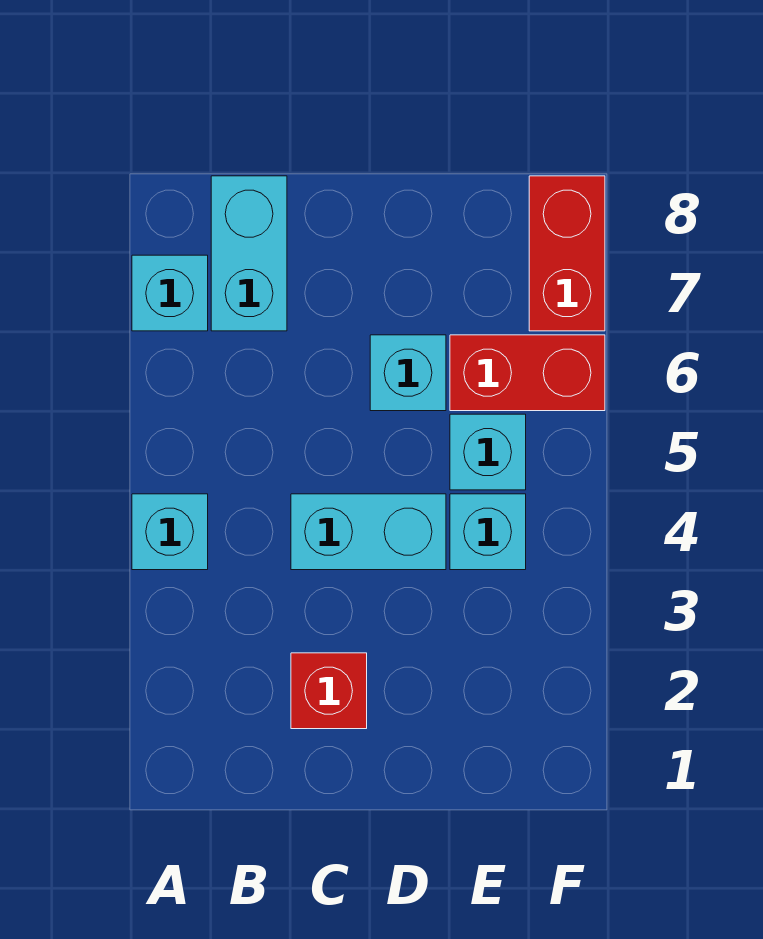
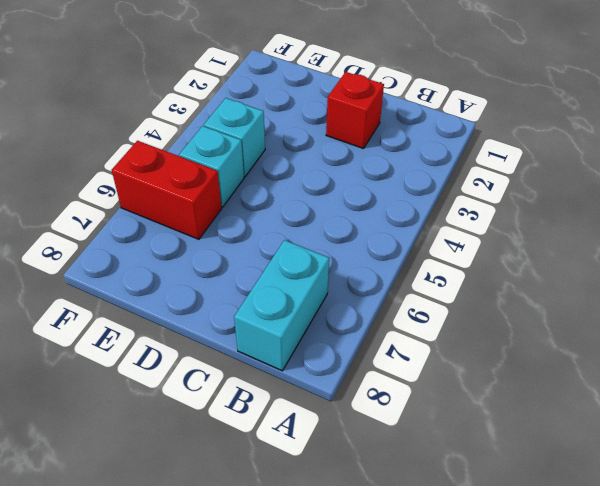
none -> cyan brick A4 level 1
none -> cyan brick A7 level 1

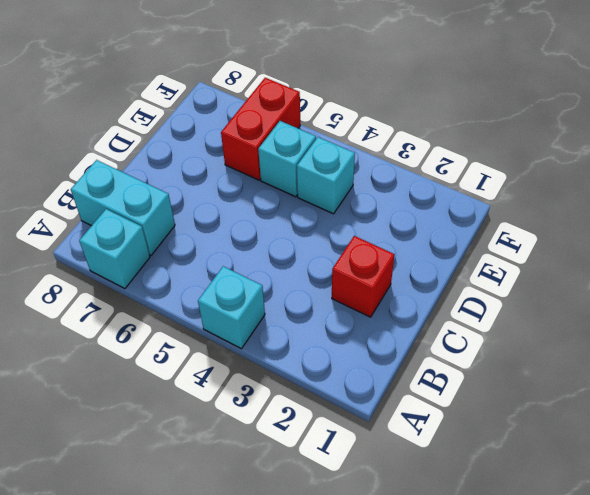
none -> cyan brick C4:D4 level 1
none -> cyan brick D6 level 1

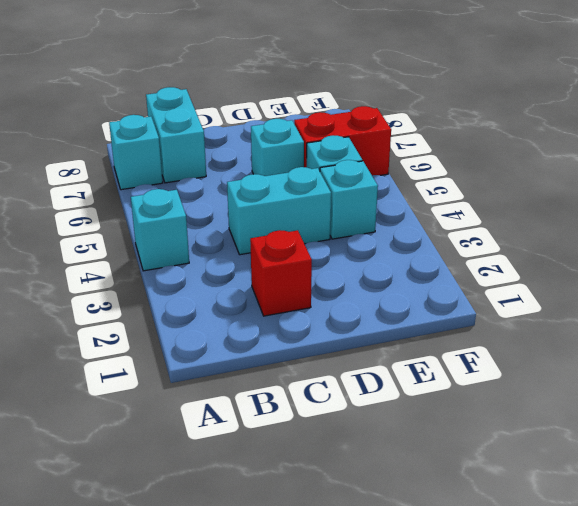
none -> red brick F7:F8 level 1

